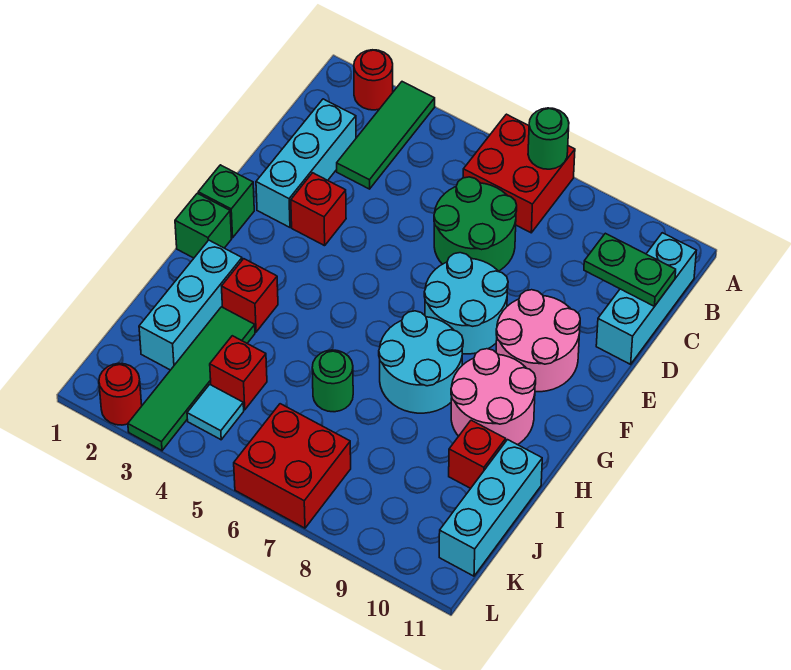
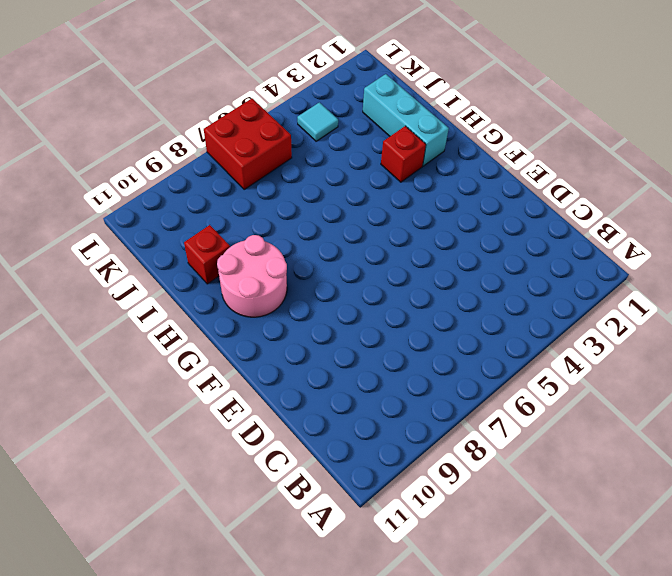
none -> red round brick A2 level 1
none -> green tile A3:C3 level 1
none -> red brick A6:B7 level 1

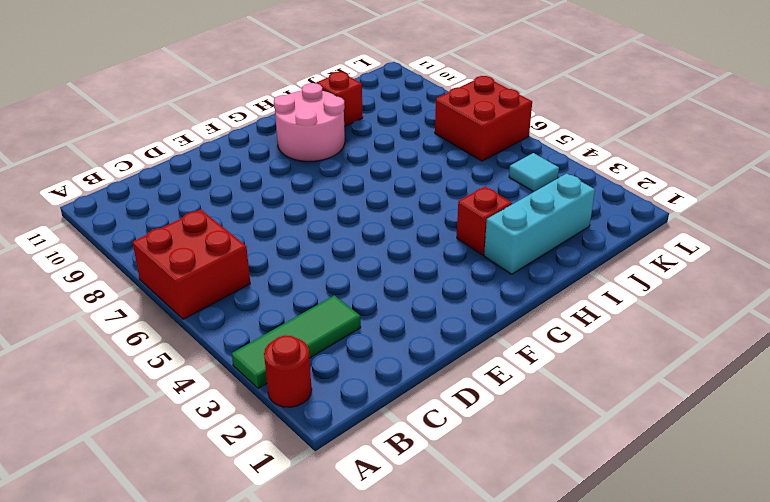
none -> cyan brick B11:D11 level 1
none -> cyan brick C2:E2 level 1
none -> green round brick C6:D7 level 1

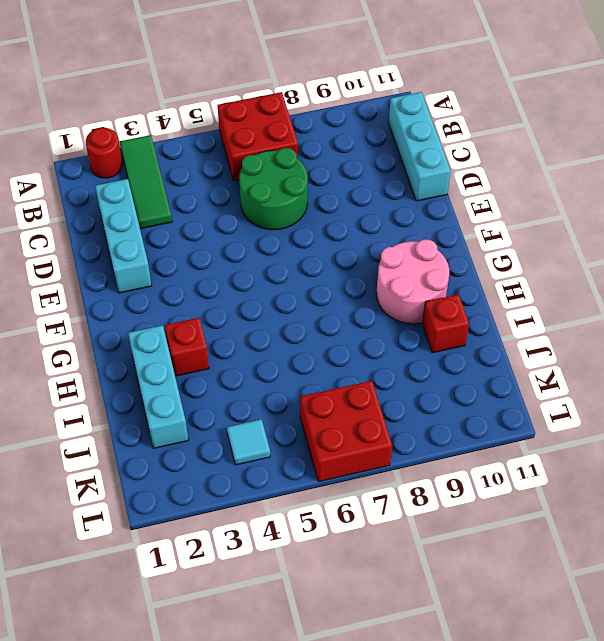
none -> red brick E3 level 1
none -> cyan round brick E7:F8 level 1
none -> pink round brick E9:F10 level 1

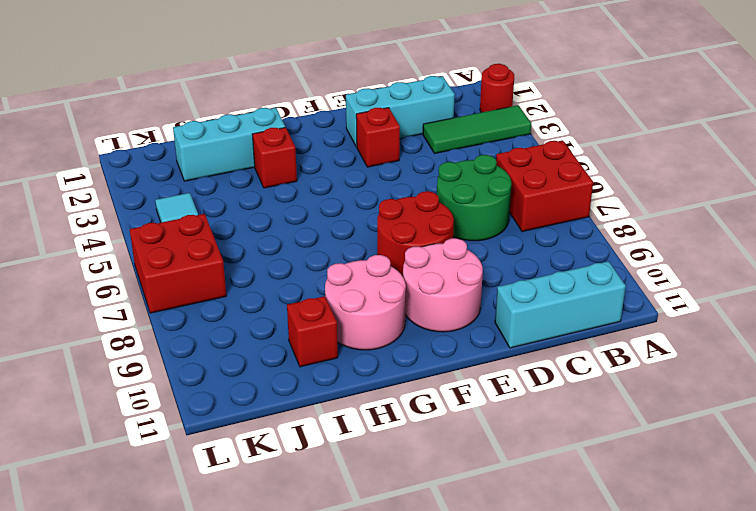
red round brick E7:F8 level 1 -> cyan round brick E7:F8 level 1
none -> green brick F1 level 1
none -> green brick G1 level 1
none -> cyan round brick G7:H8 level 1

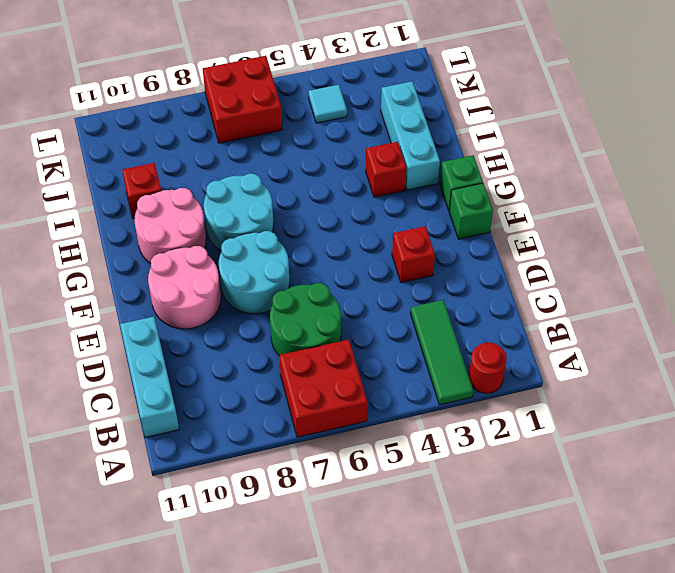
none -> cyan brick C2:E2 level 1
none -> green tile I3:L3 level 1
none -> green round brick I6 level 1

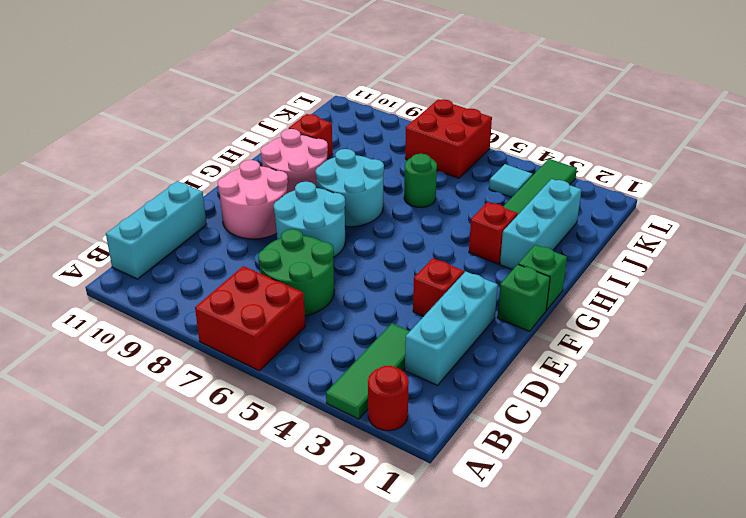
none -> cyan brick I11:K11 level 1
none -> red brick J4 level 1
none -> red round brick L2 level 1

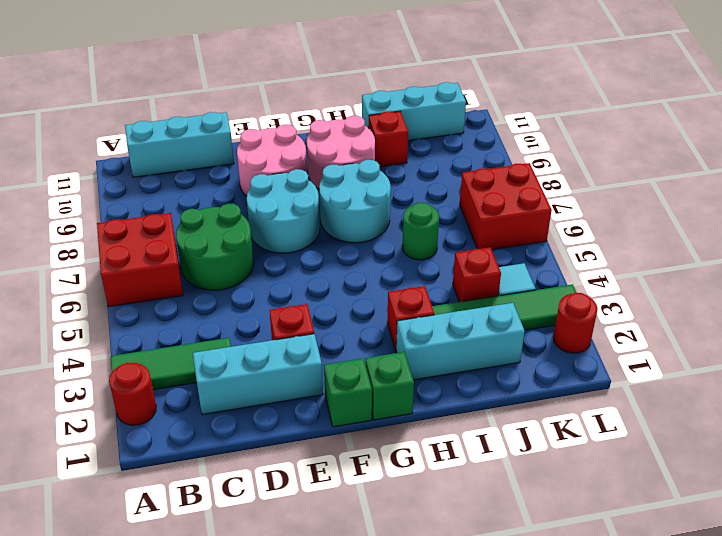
none -> green round brick A7 level 2
none -> green plate C10:C11 level 2

